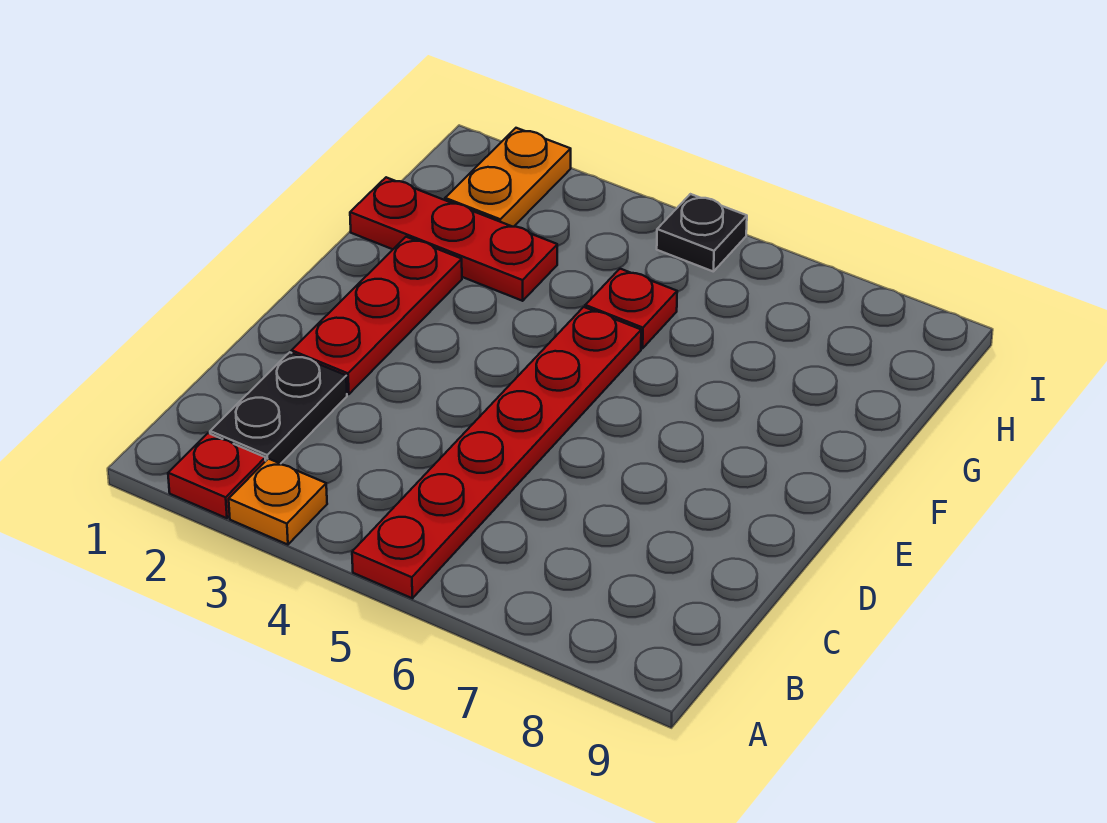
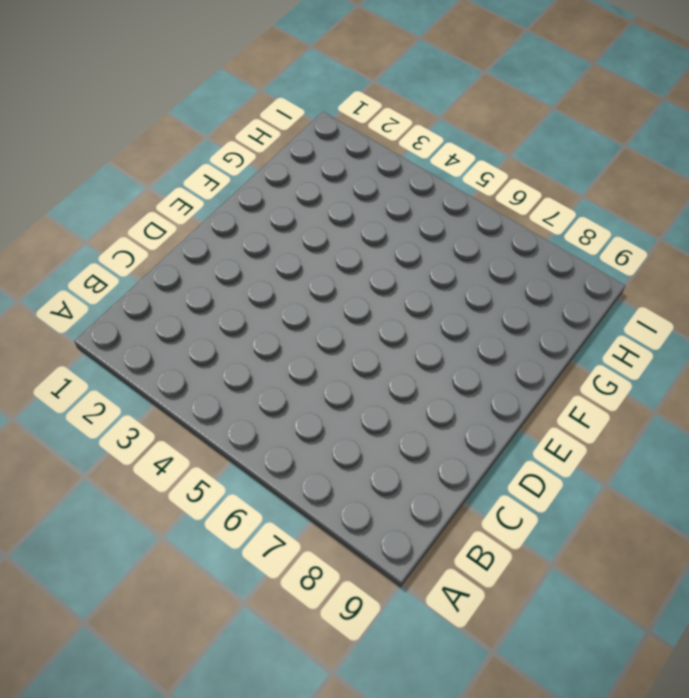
none -> red plate A2 level 1
none -> orange plate A3 level 1

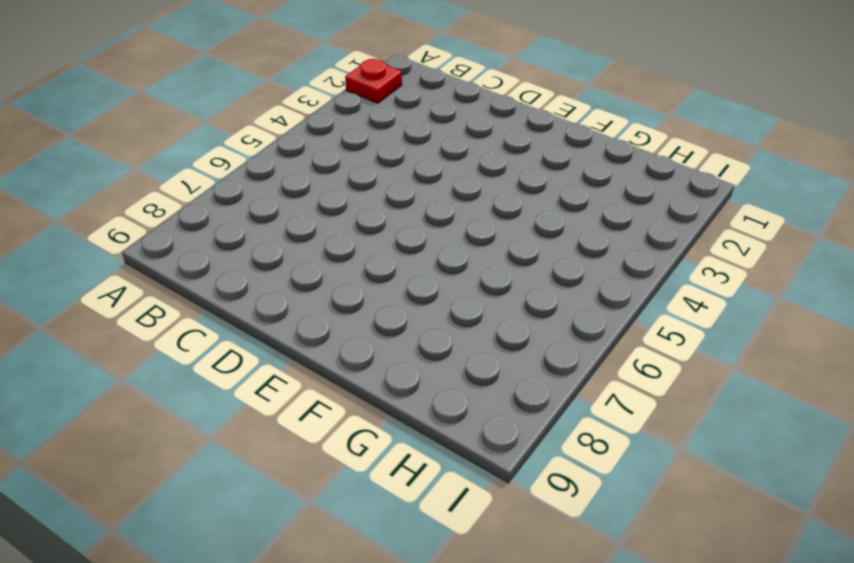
none -> orange plate A3 level 1
none -> red plate A5:F5 level 1

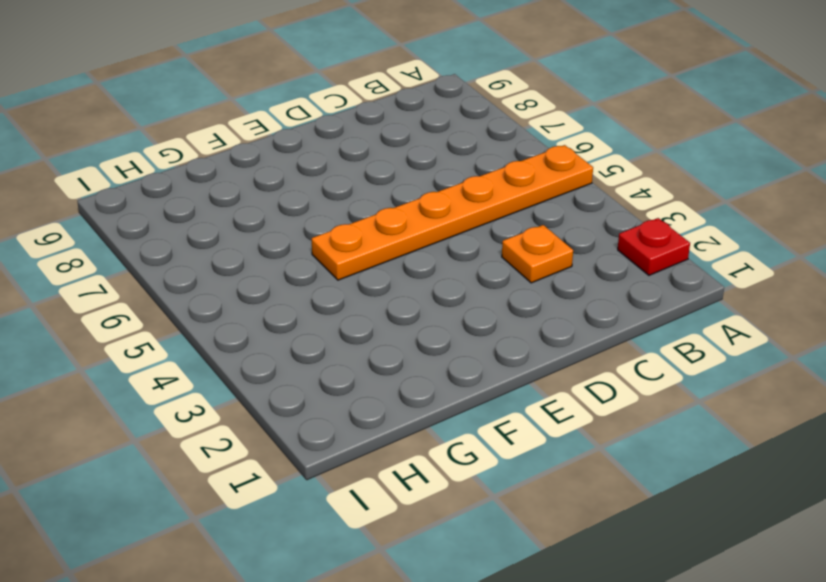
orange plate A5:F5 level 1 -> red plate A5:F5 level 1
orange plate C3 level 1 -> orange plate A3 level 1
none -> black plate B2:C2 level 1
none -> red plate D2:F2 level 1

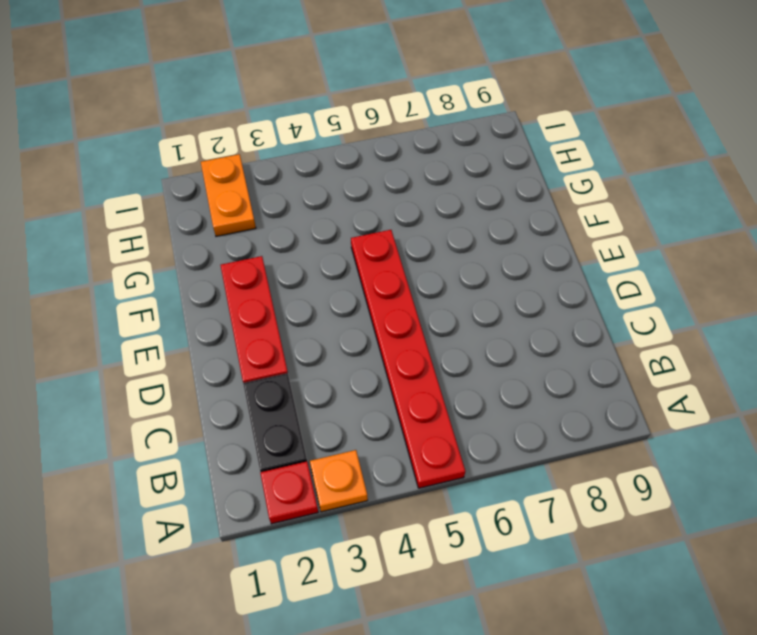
none -> red plate G1:G3 level 1
none -> red plate G5 level 1

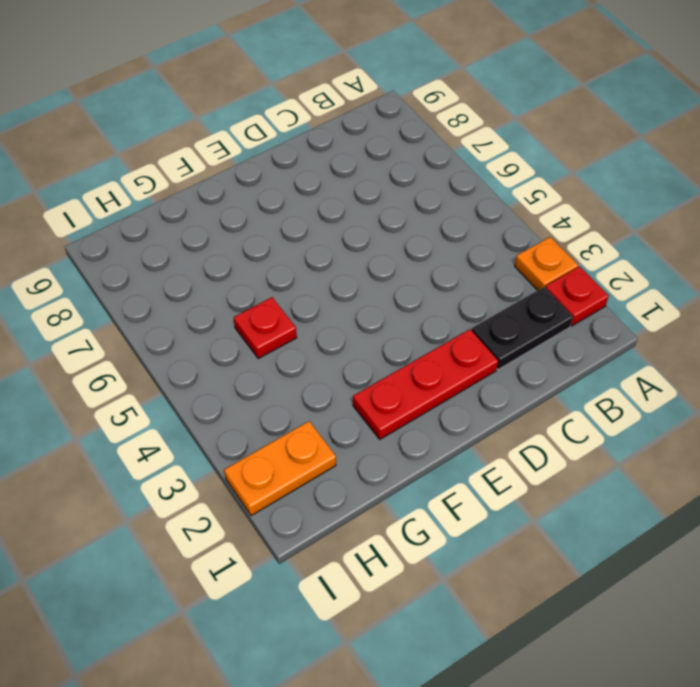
none -> red plate A5:F5 level 1
none -> red plate G1:G3 level 1

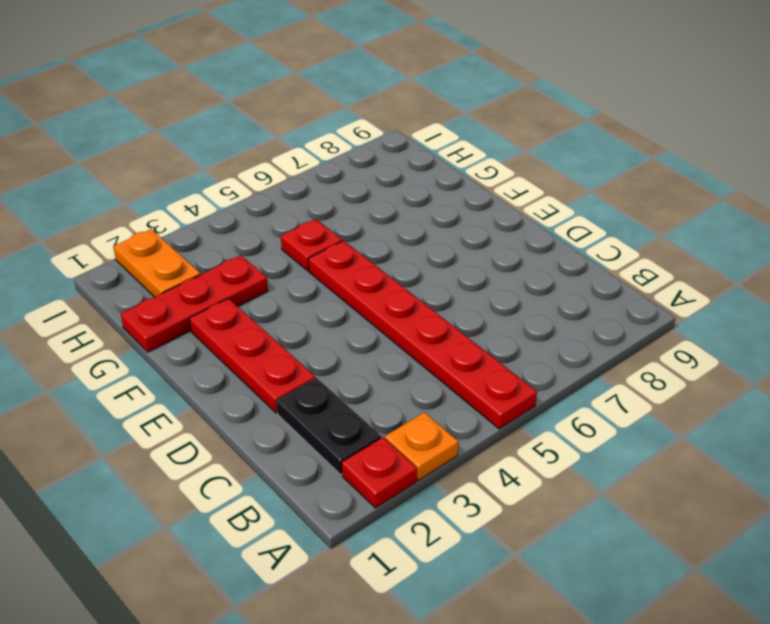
none -> black plate I5 level 1

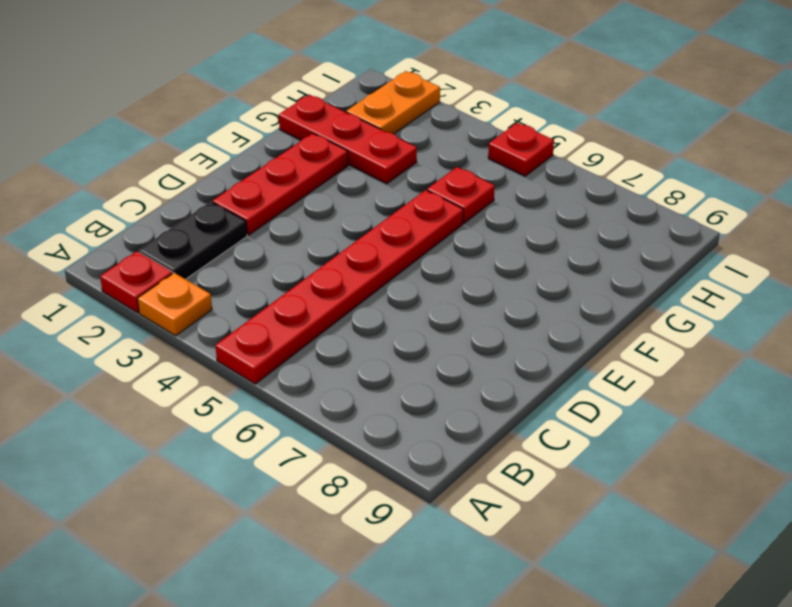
red plate I5 level 1 -> black plate I5 level 1

